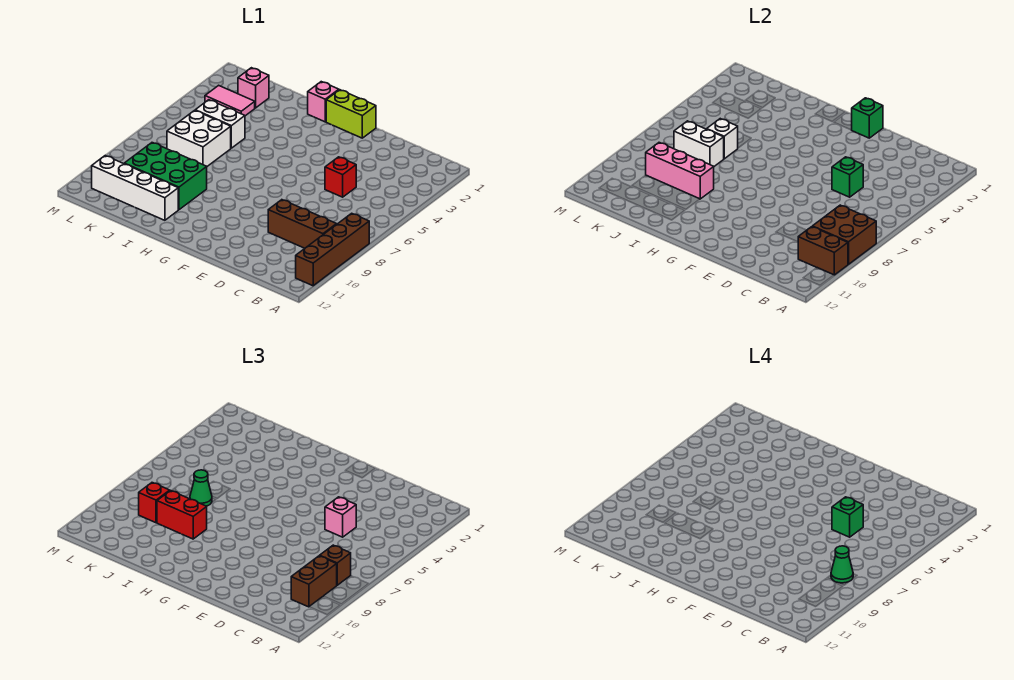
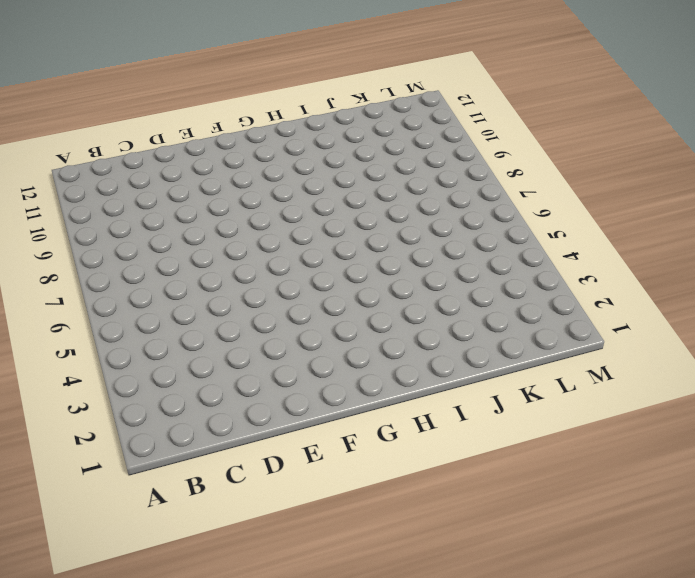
none -> brown brick A8:A11 level 1
none -> brown brick B9:D9 level 1
none -> red brick D5 level 1

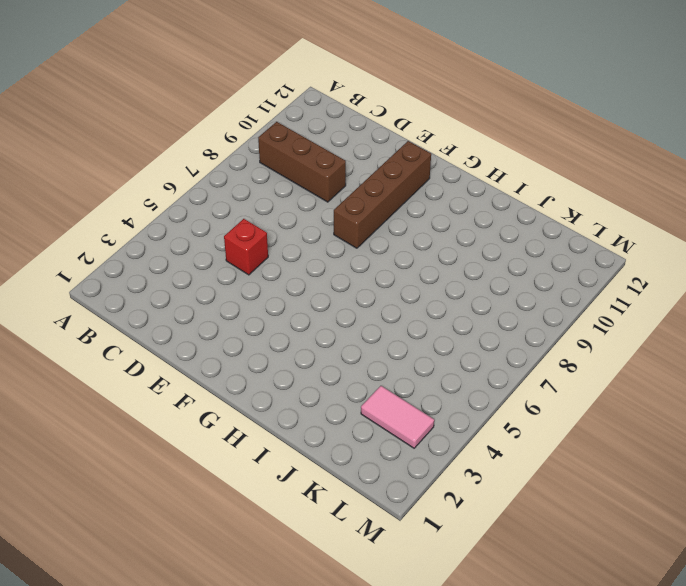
brown brick F8:F11 level 1 -> brown brick A8:A11 level 1
none -> lime brick F1:G1 level 1
none -> pink brick H1 level 1
none -> green brick I9:K10 level 1

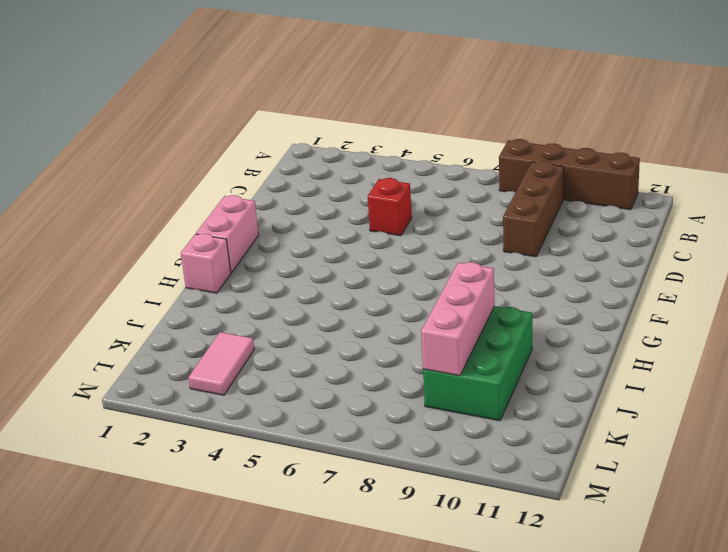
pink brick F1:G1 level 1 -> lime brick F1:G1 level 1
none -> white brick I11:L11 level 1
none -> white brick J5:K5 level 1
none -> white brick J6:K7 level 1

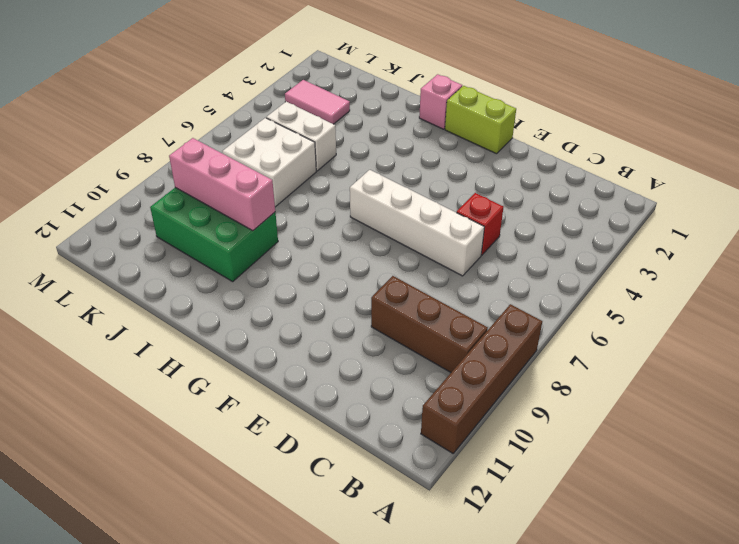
white brick D6:G6 level 1 -> white brick I11:L11 level 1
none -> pink brick K2 level 1
none -> brown brick A8:B9 level 2
none -> brown brick A10:B10 level 2

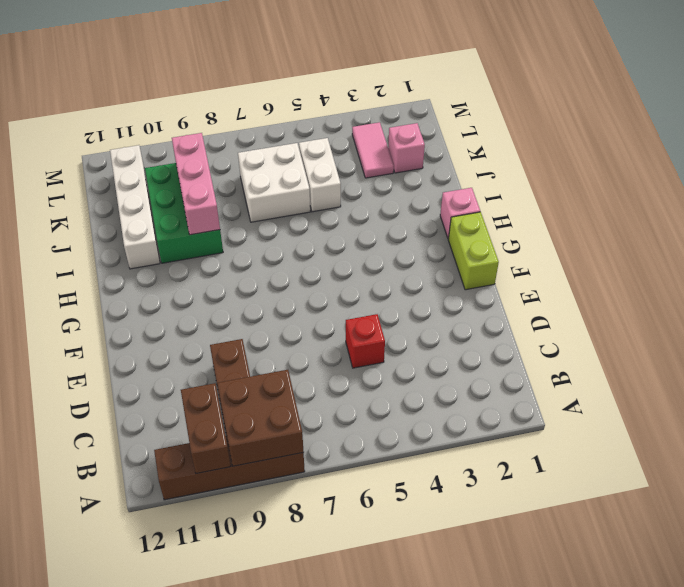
none -> green brick D5 level 2
none -> green brick F1 level 2
none -> white brick J6 level 2

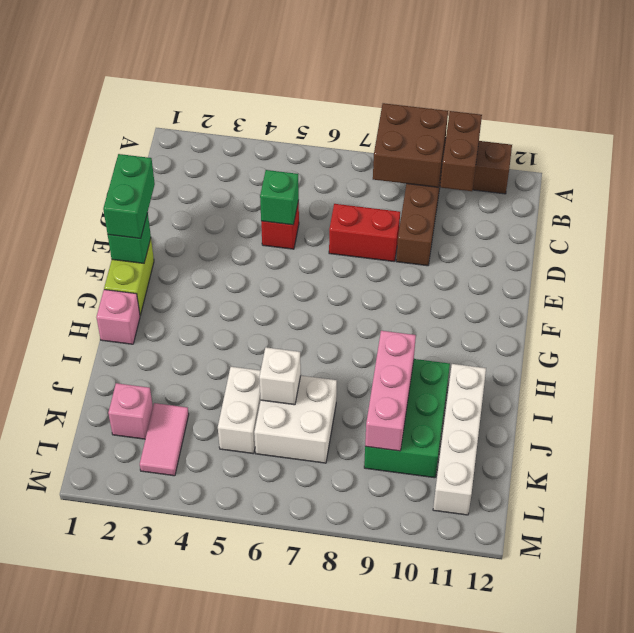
red brick D7:D8 level 1 -> red brick I9:J9 level 3
green brick E1:F1 level 3 -> none
none -> white brick J7:K7 level 2
none -> brown brick B8 level 3
none -> brown brick B9:B10 level 3

